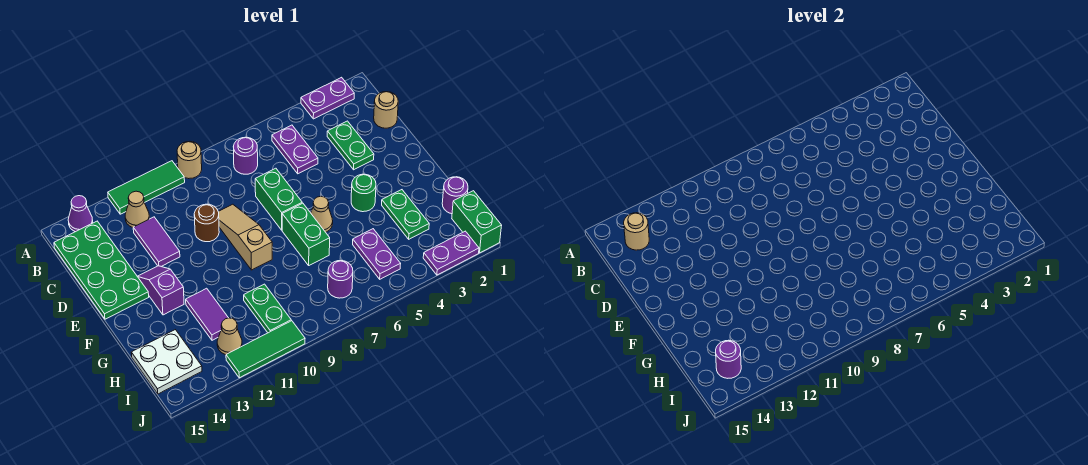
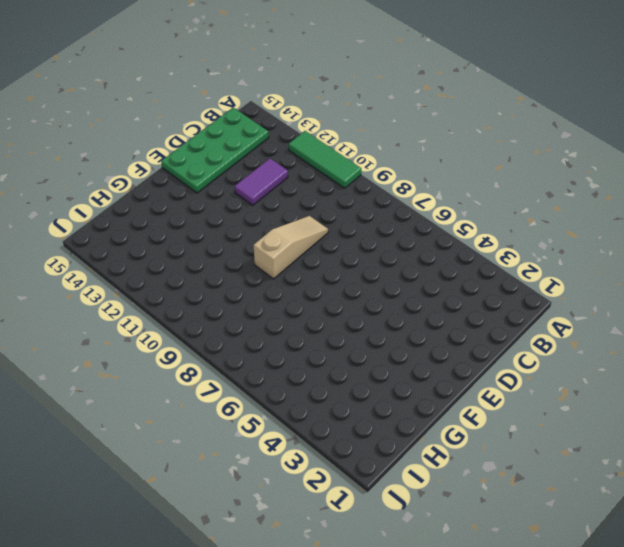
none -> purple plate A2:A3 level 1
none -> tan round brick A9 level 1
none -> purple cone A14 level 1
none -> purple plate B5:C5 level 1

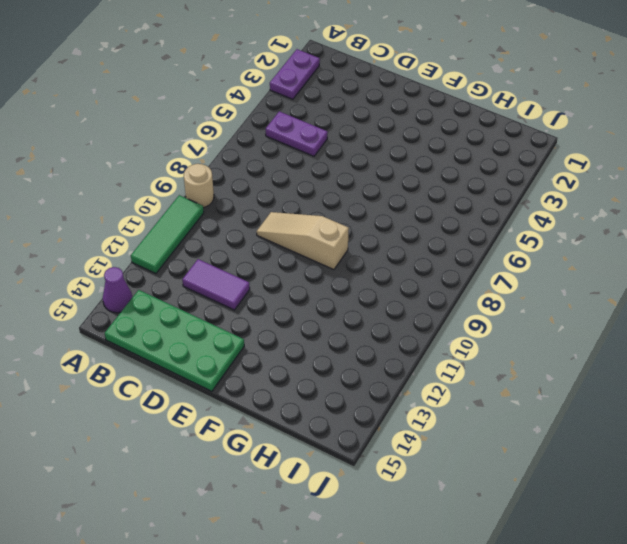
none -> purple round brick B7 level 1
none -> tan cone B12 level 1
none -> tan round brick C1 level 1
none -> green plate C3:D3 level 1

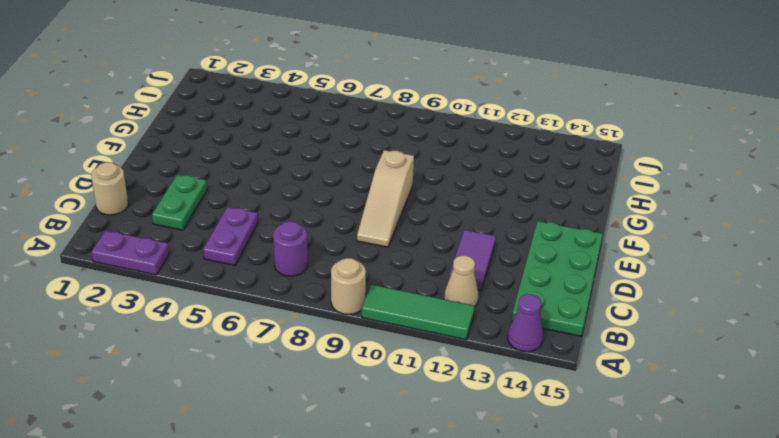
none -> green brick D7:E7 level 1
none -> brown round brick D10 level 1
none -> purple slope E13:F13 level 1 top F
none -> green round brick F4 level 1

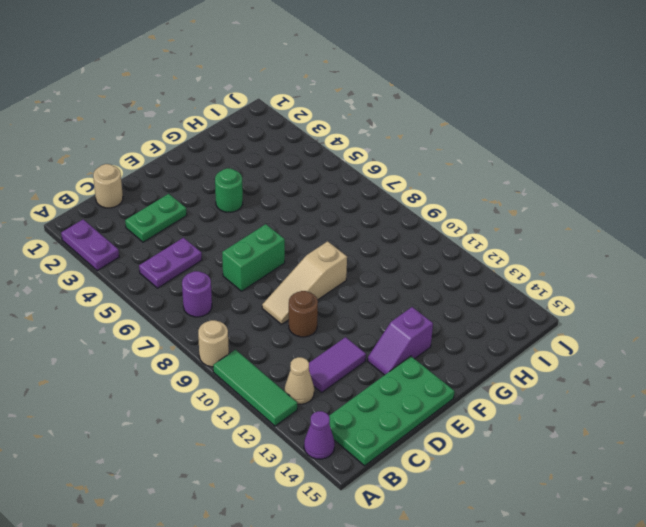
none -> tan cone F6 level 1
none -> green brick F7:G7 level 1
none -> green plate G3:H3 level 1
none -> purple tile G12:H12 level 1

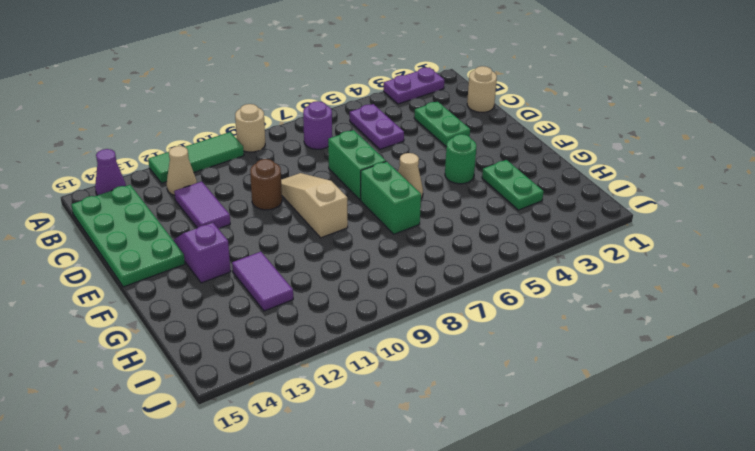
none -> purple round brick H1 level 1
none -> purple plate H5:I5 level 1
none -> green plate H10:I10 level 1
none -> white plate H14:I15 level 1

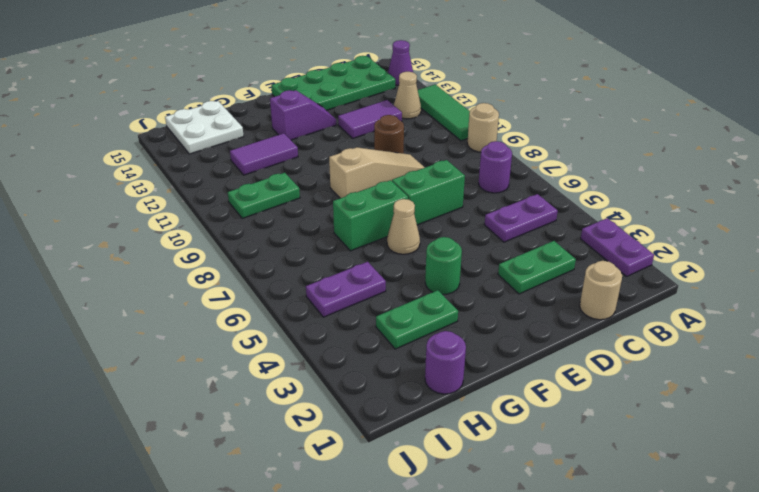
none -> green brick I1:J1 level 1
none -> purple round brick I7 level 1
none -> tan cone I12 level 1
none -> purple plate J2:J3 level 1

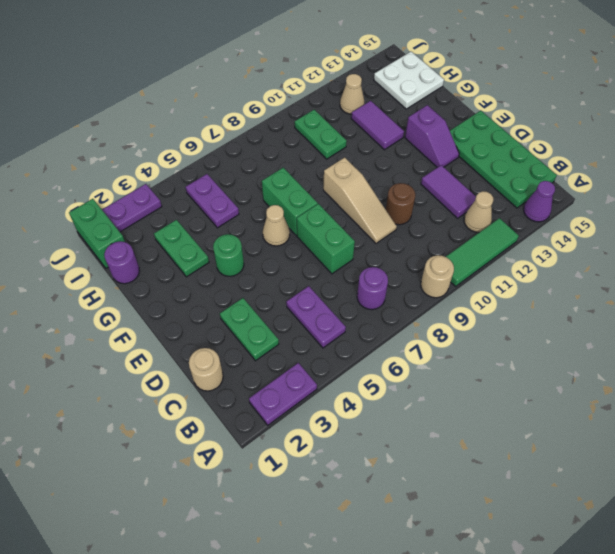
none -> purple round brick I7 level 1
none -> green tile J10:J12 level 1
none -> tan round brick B14 level 2
none -> purple round brick I14 level 2

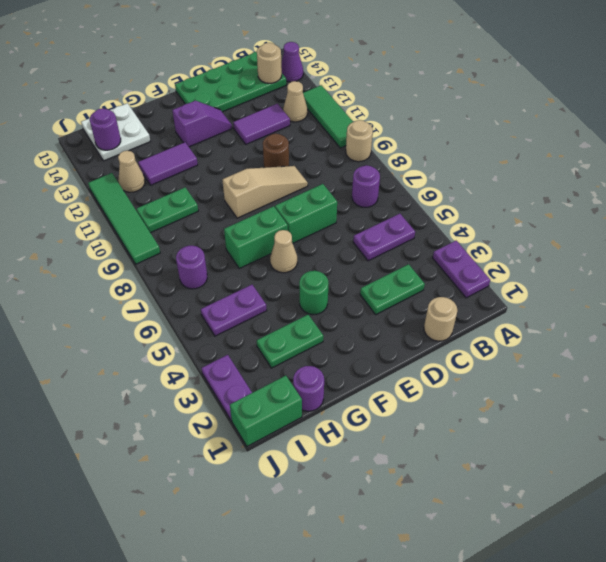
green tile J9:J12 level 1 -> green tile J10:J12 level 1

